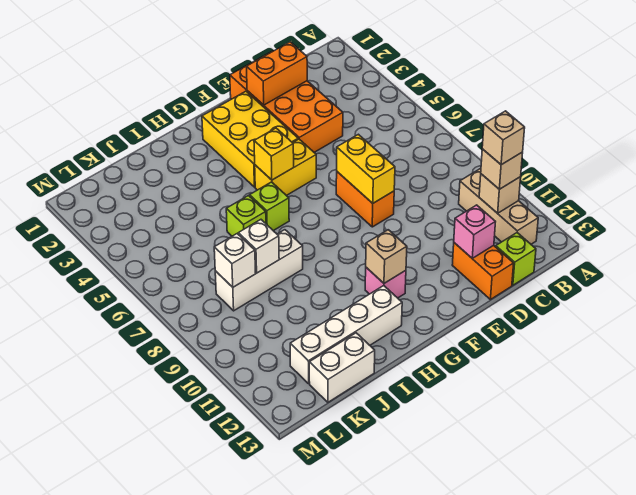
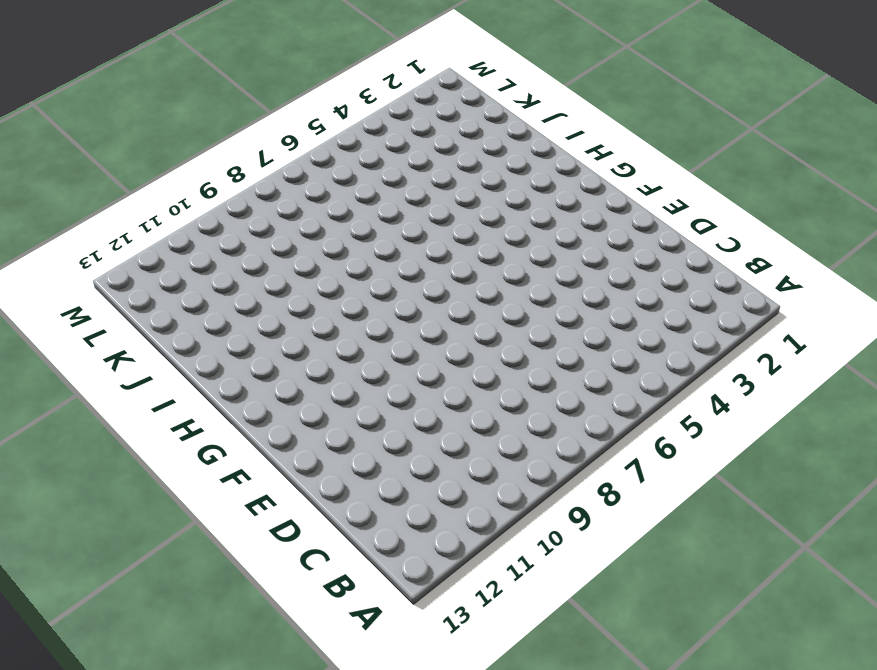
none -> tan brick B10:B12 level 1
none -> lime brick C13 level 1
none -> orange brick D1:E4 level 1

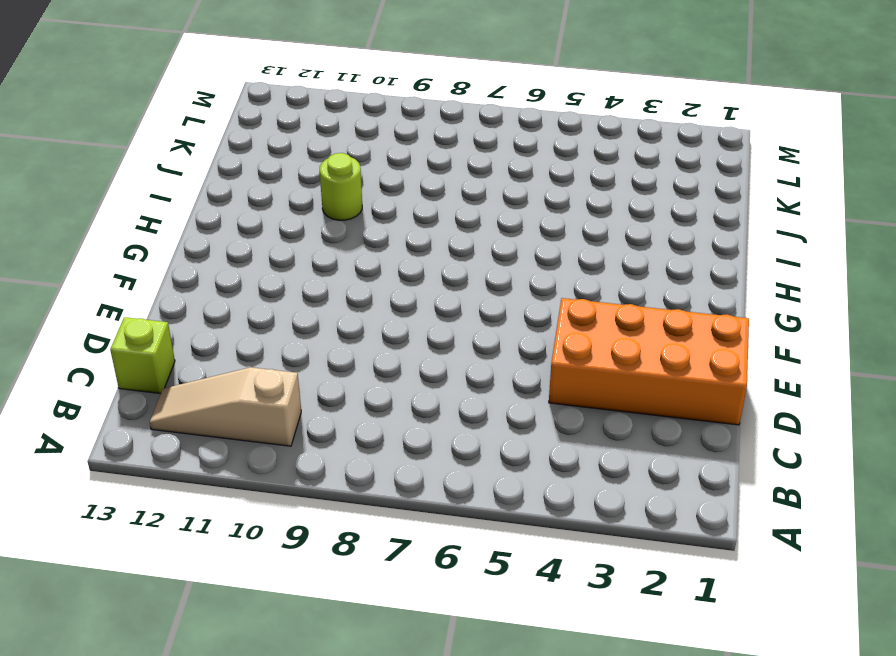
tan slope B10:B12 level 1 top 10 -> tan brick B10:B12 level 1
lime round brick I10 level 1 -> none
none -> orange brick D12:D13 level 1
none -> orange brick E7:E8 level 1
none -> yellow brick F2:G4 level 1

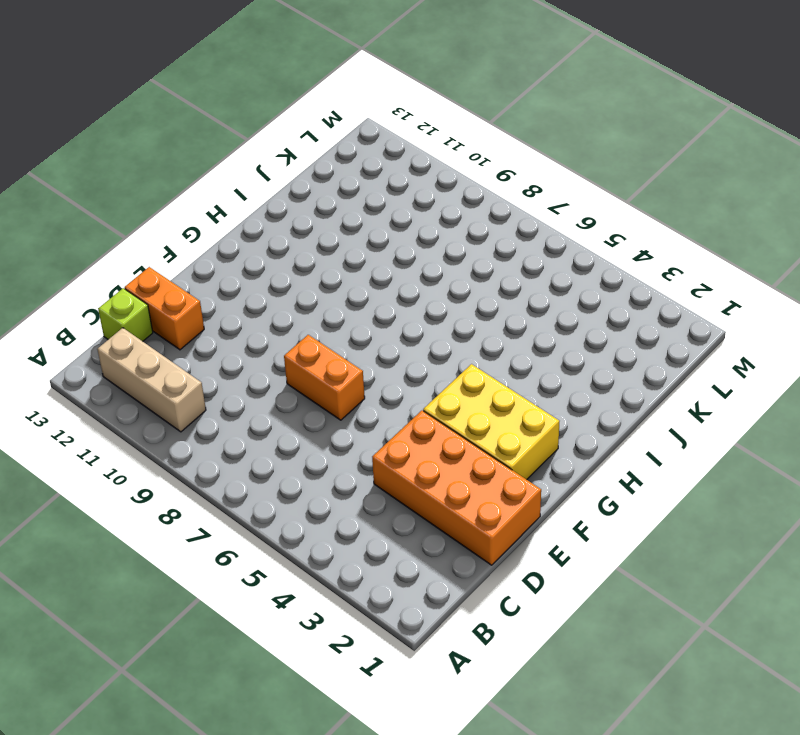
none -> yellow brick F5:G5 level 1
none -> pink brick G11 level 1
none -> lime brick H6 level 1

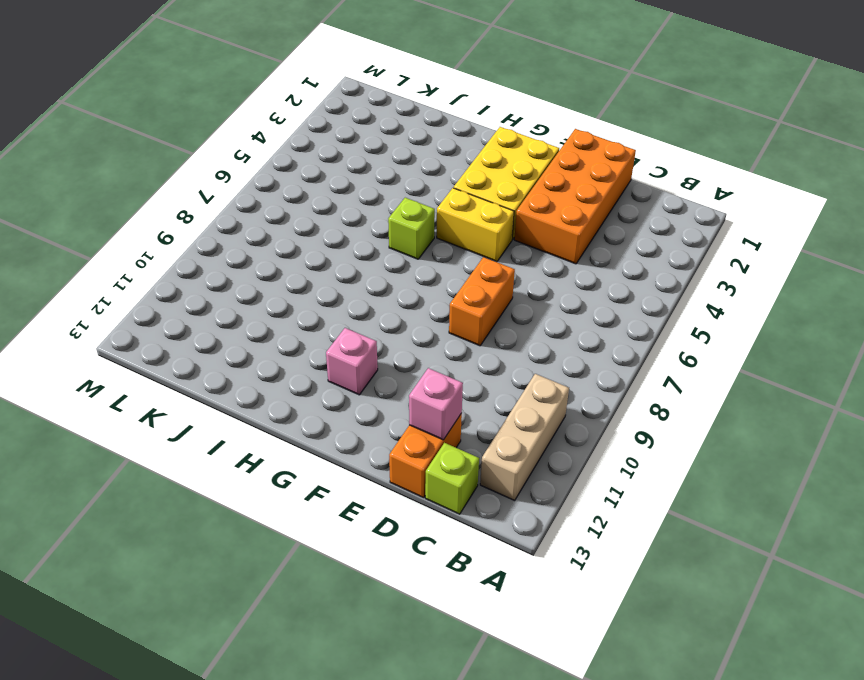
none -> white brick H12:K12 level 1
none -> lime brick I6 level 1
none -> white brick I8:K8 level 1

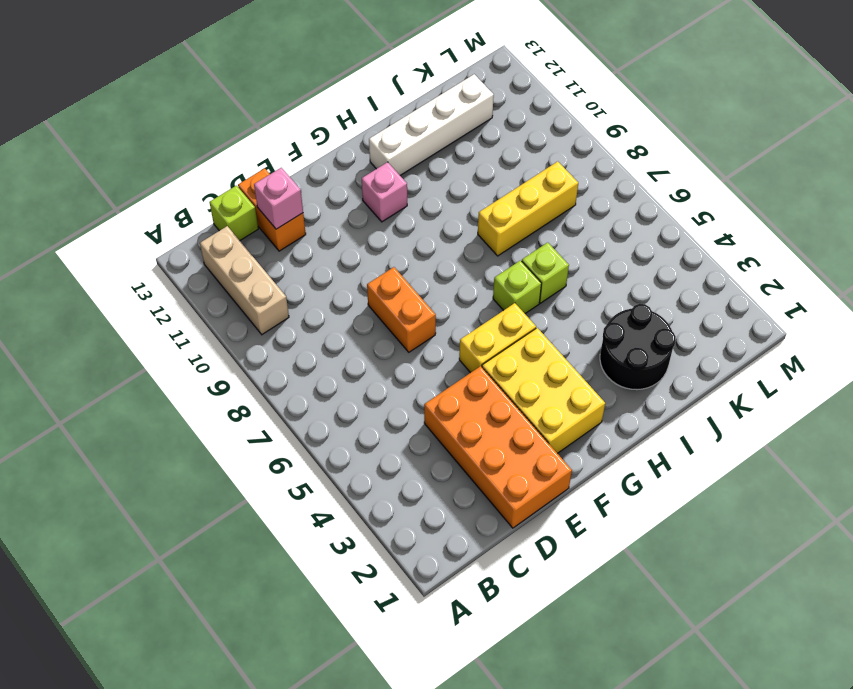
black round brick I2:J3 level 1 -> none
yellow brick I8:K8 level 1 -> white brick I8:K8 level 1
none -> white brick J13:K13 level 1
none -> tan brick B11 level 2
none -> orange brick D2:E2 level 2

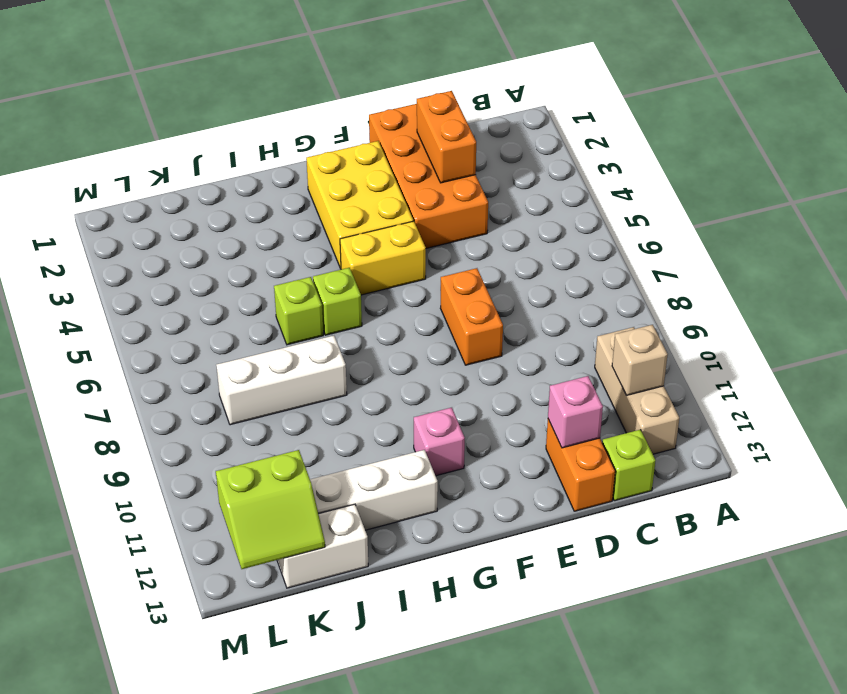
orange brick D2:D3 level 2 -> orange brick D2:E2 level 2
lime slope K12:L13 level 2 top 12 -> none
none -> yellow brick E7:E8 level 2
none -> yellow brick G5 level 2
none -> tan brick G11 level 2

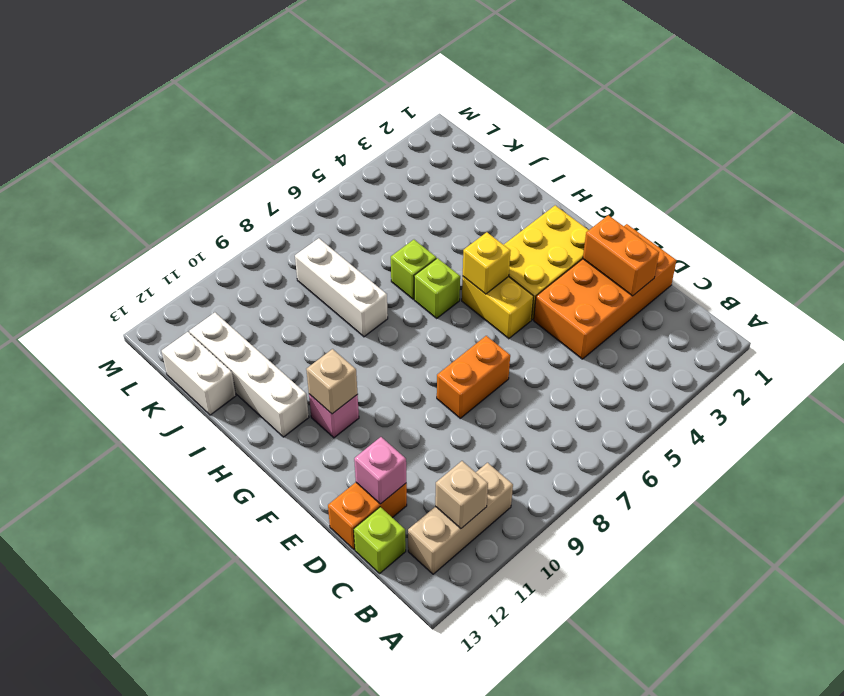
none -> yellow brick E7:E8 level 2
none -> white brick J8 level 2
none -> white brick K8 level 2

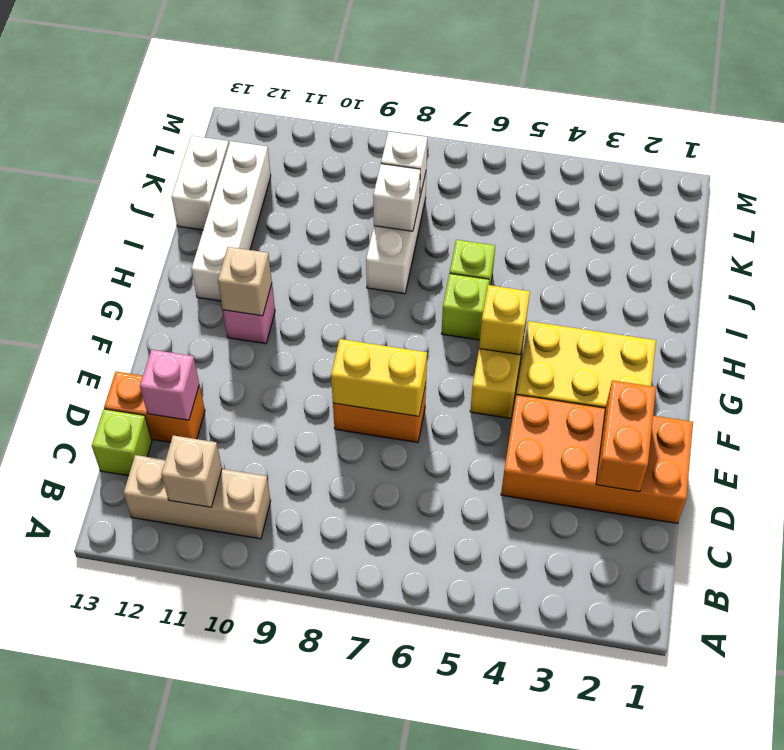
none -> tan brick B11 level 3
none -> tan brick B11 level 4

